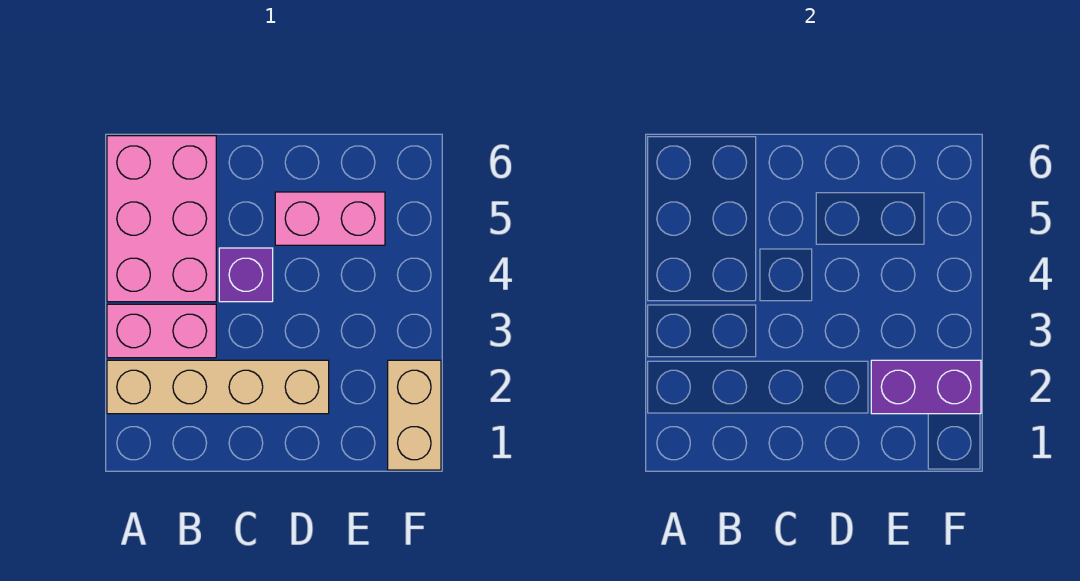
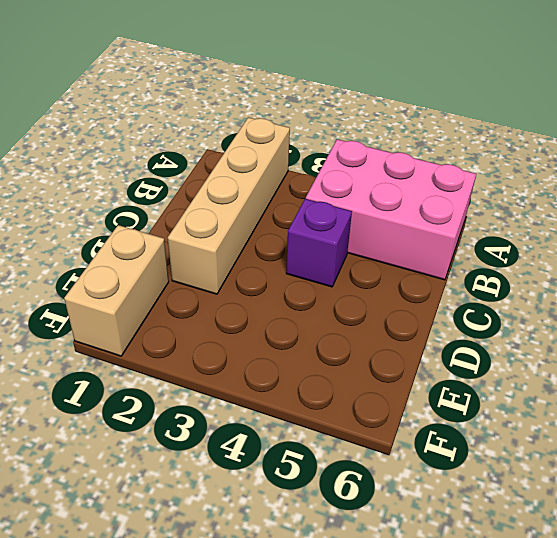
tan brick E1:F1 level 1 -> tan brick F1:F2 level 1
none -> pink brick A3:B3 level 1
none -> pink brick D5:E5 level 1

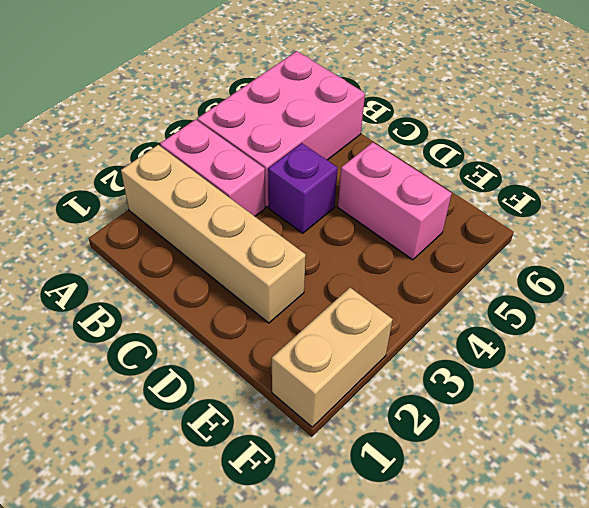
none -> purple brick E2:F2 level 2

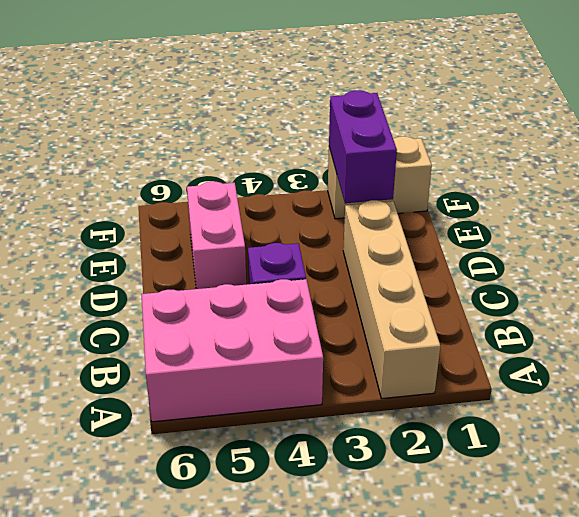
none -> pink brick A3:B3 level 1

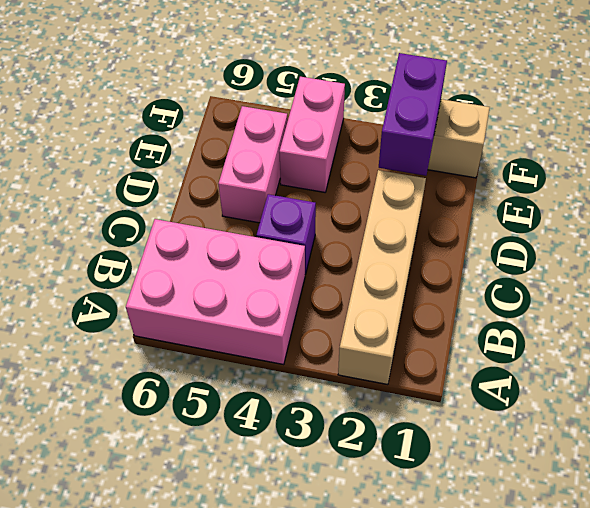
pink brick E4:F4 level 1 -> pink brick A3:B3 level 1

